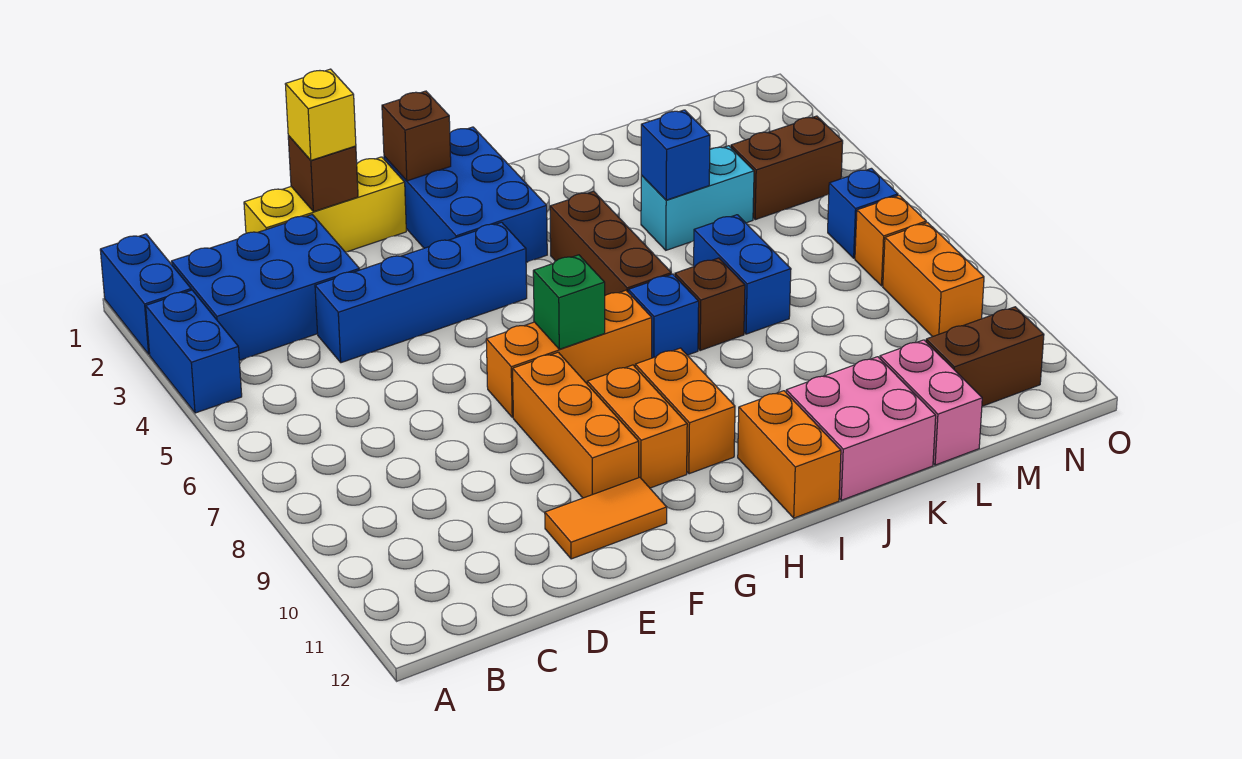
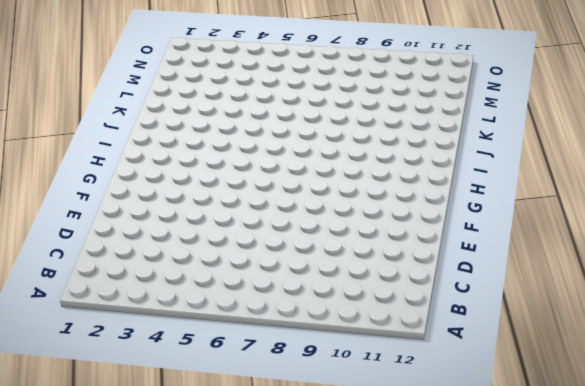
none -> blue brick A1:A2 level 1
none -> blue brick A3:A4 level 1
none -> blue brick B2:D3 level 1

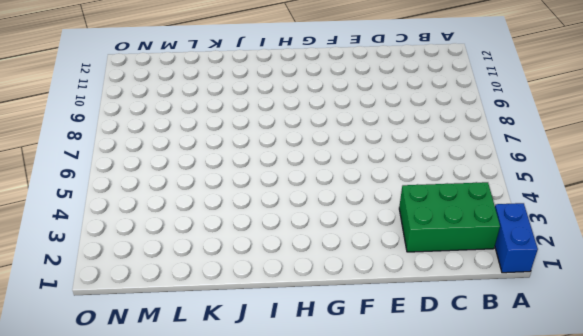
green brick B2:D3 level 1 -> blue brick B2:D3 level 1
none -> blue brick A3:A4 level 1
none -> yellow brick D1:F1 level 1
none -> blue brick D4:G4 level 1

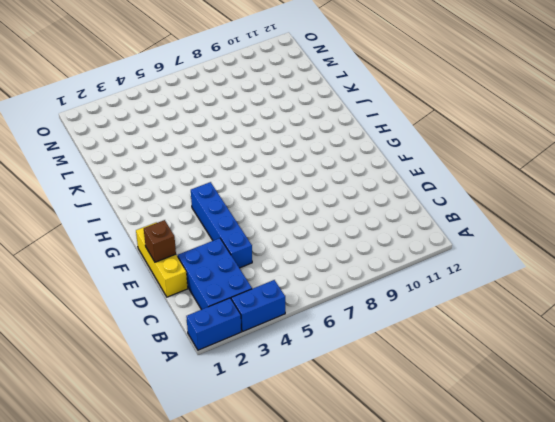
none -> orange tile E11:F11 level 1
none -> orange brick F7:H7 level 1
none -> orange brick F8:F10 level 1

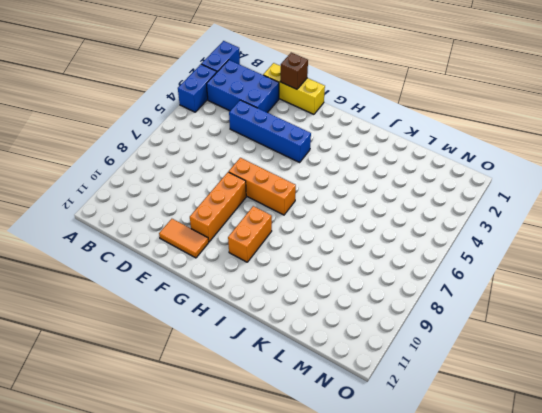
none -> blue brick G1:H3 level 1
none -> orange brick G9:G10 level 1
none -> brown brick I4:I6 level 1

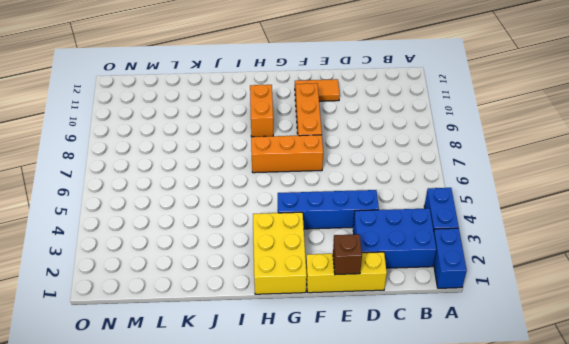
yellow brick G1:H3 level 1 -> blue brick G1:H3 level 1
none -> orange brick G9:G10 level 1
none -> brown brick I4:I6 level 1
none -> blue brick I7 level 1

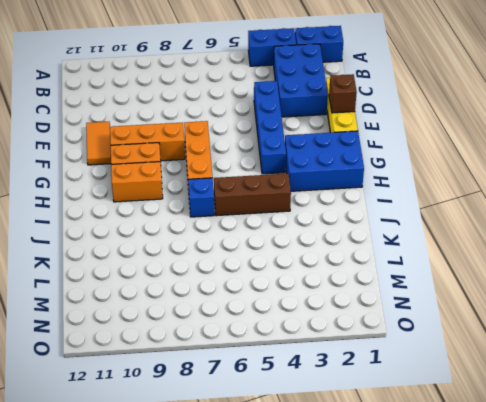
none -> orange brick I11:I12 level 1
none -> brown brick J7 level 1
none -> pink brick J11:K12 level 1

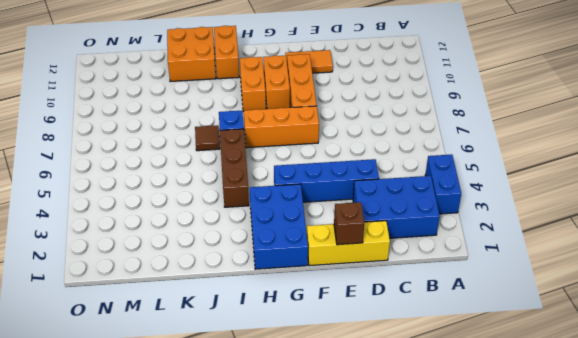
brown tile J7 level 1 -> brown brick J7 level 1
orange brick J11:K12 level 1 -> pink brick J11:K12 level 1
none -> blue brick A1:A2 level 1
none -> cyan brick K4:L4 level 1
none -> blue brick K6:K7 level 1

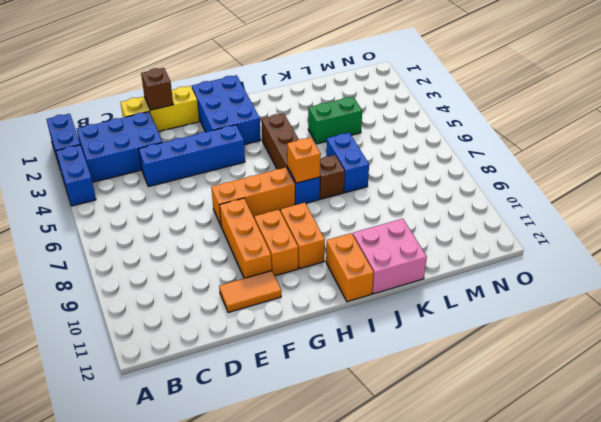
orange brick I7 level 2 -> orange brick N7 level 1
green brick K4:L4 level 1 -> cyan brick K4:L4 level 1
none -> pink brick L11:L12 level 1
none -> brown brick M4:N4 level 1
none -> brown brick M11:N11 level 1

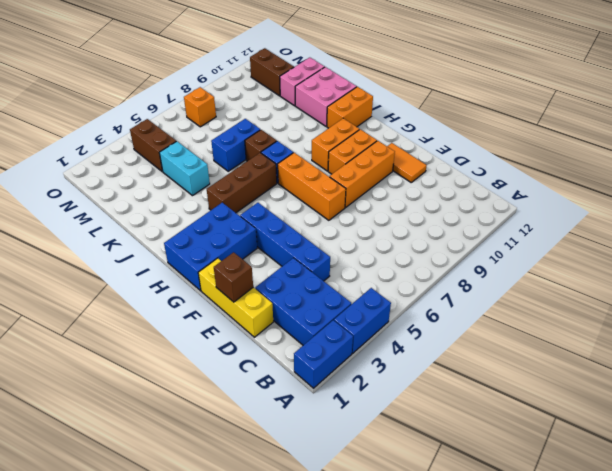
none -> blue brick N6 level 1
none -> orange brick N8:N9 level 1
none -> brown brick G1 level 2

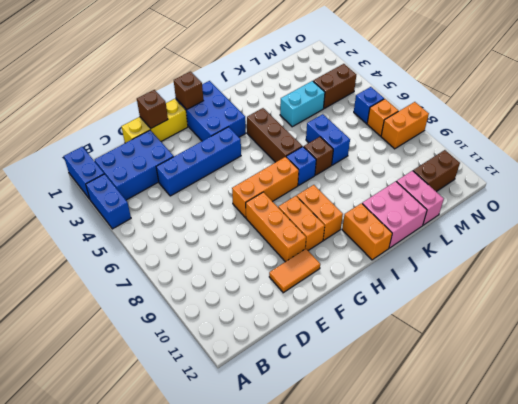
orange brick N8:O8 level 1 -> orange brick N8:N9 level 1
none -> green brick G7 level 2
none -> blue brick K4 level 2
none -> yellow brick E1 level 3

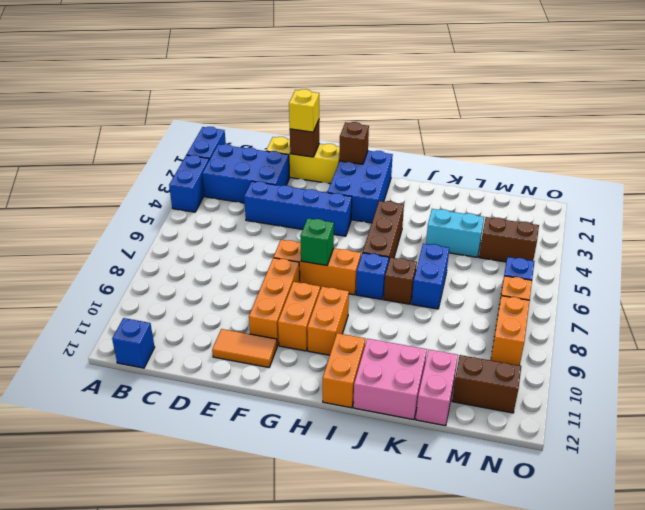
blue brick B12 level 1 -> blue brick K4 level 2

